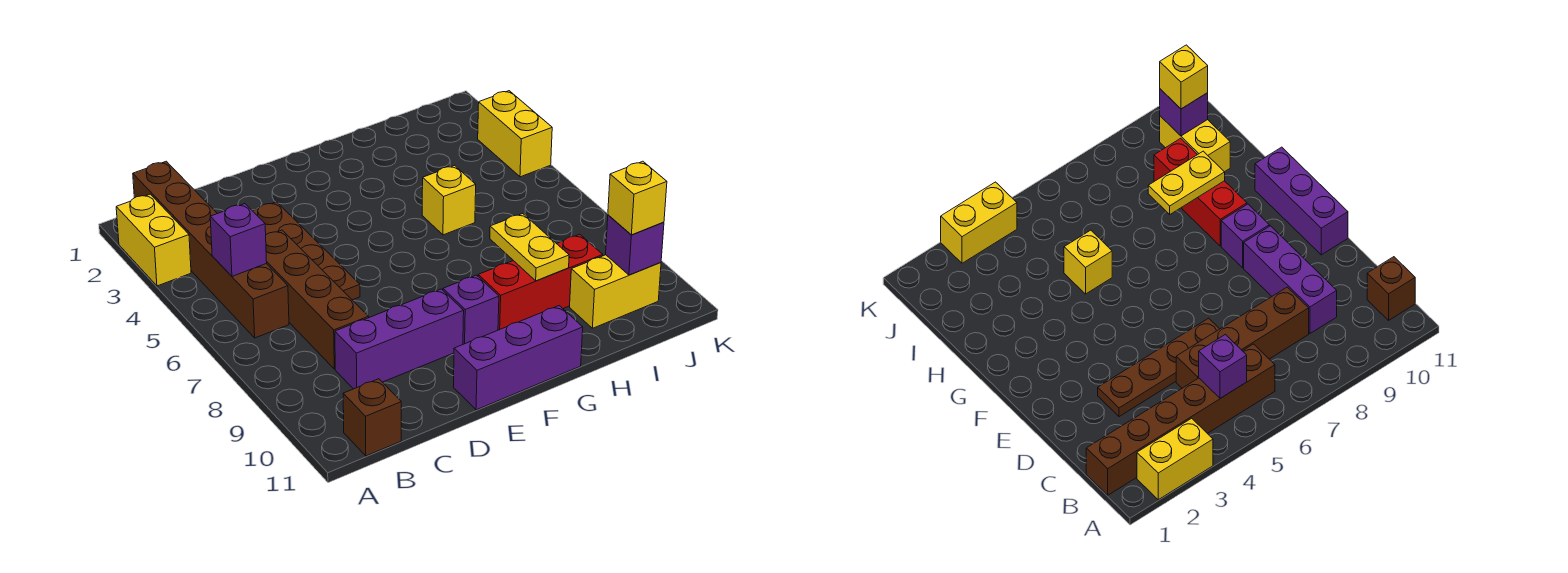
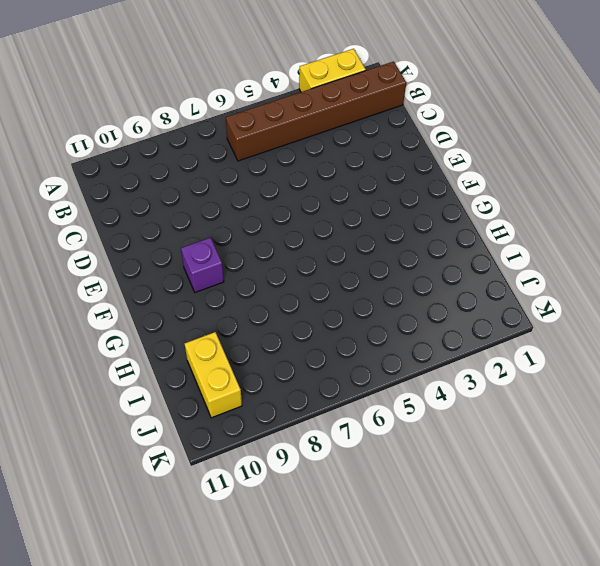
none -> brown brick B11 level 1
none -> brown brick C5:C8 level 1
none -> purple brick C9:E9 level 1

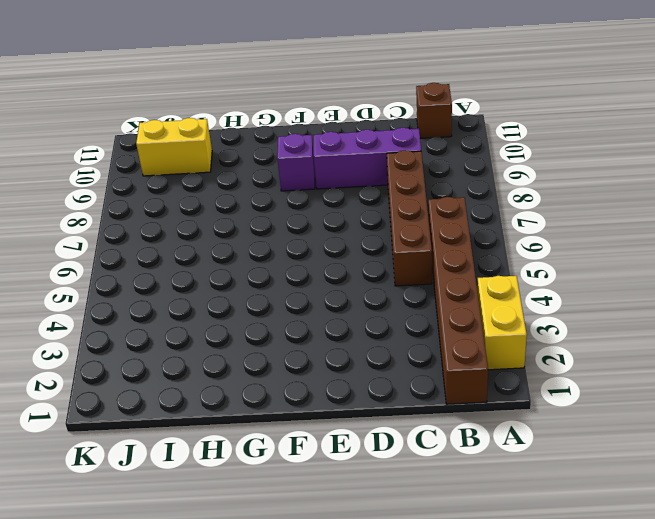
none -> brown plate D3:D6 level 1
none -> purple brick E11:G11 level 1
none -> red brick G9:I9 level 1

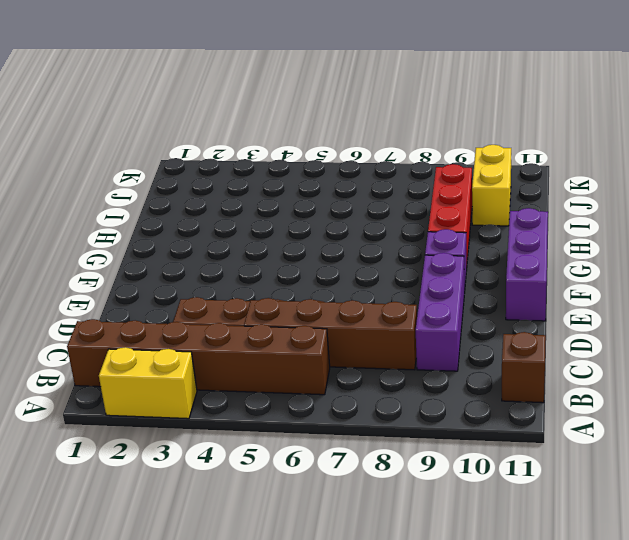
none -> yellow brick H5 level 1
none -> yellow brick K3:K4 level 1
none -> purple brick B5 level 2

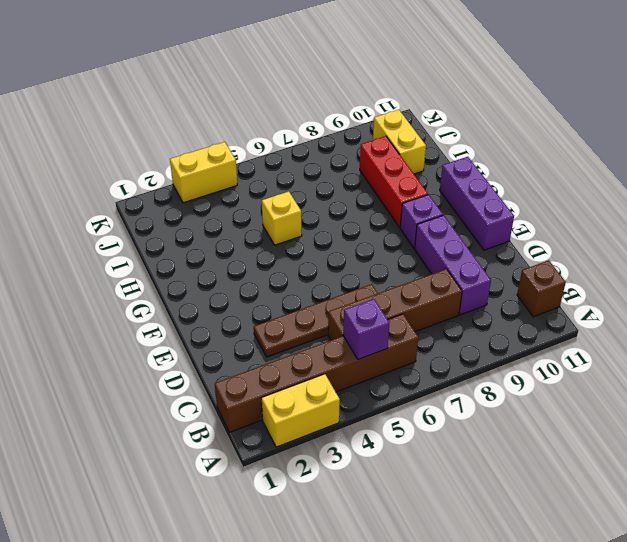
none -> yellow plate H8:H9 level 2
none -> purple brick J10 level 2
none -> yellow brick J10 level 3

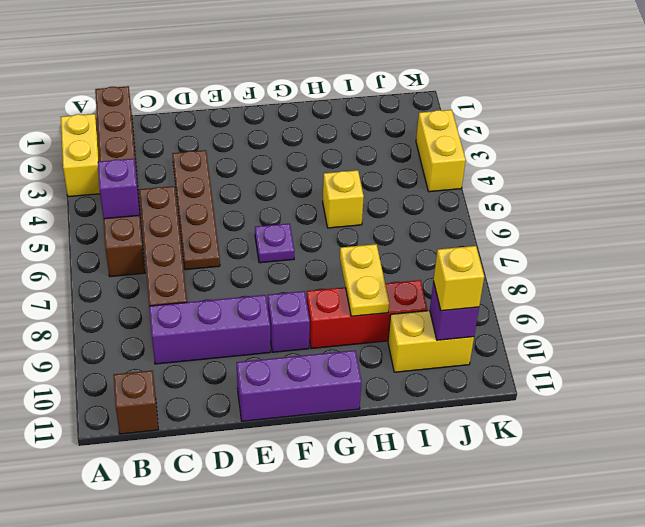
purple plate F6 level 1 -> none

